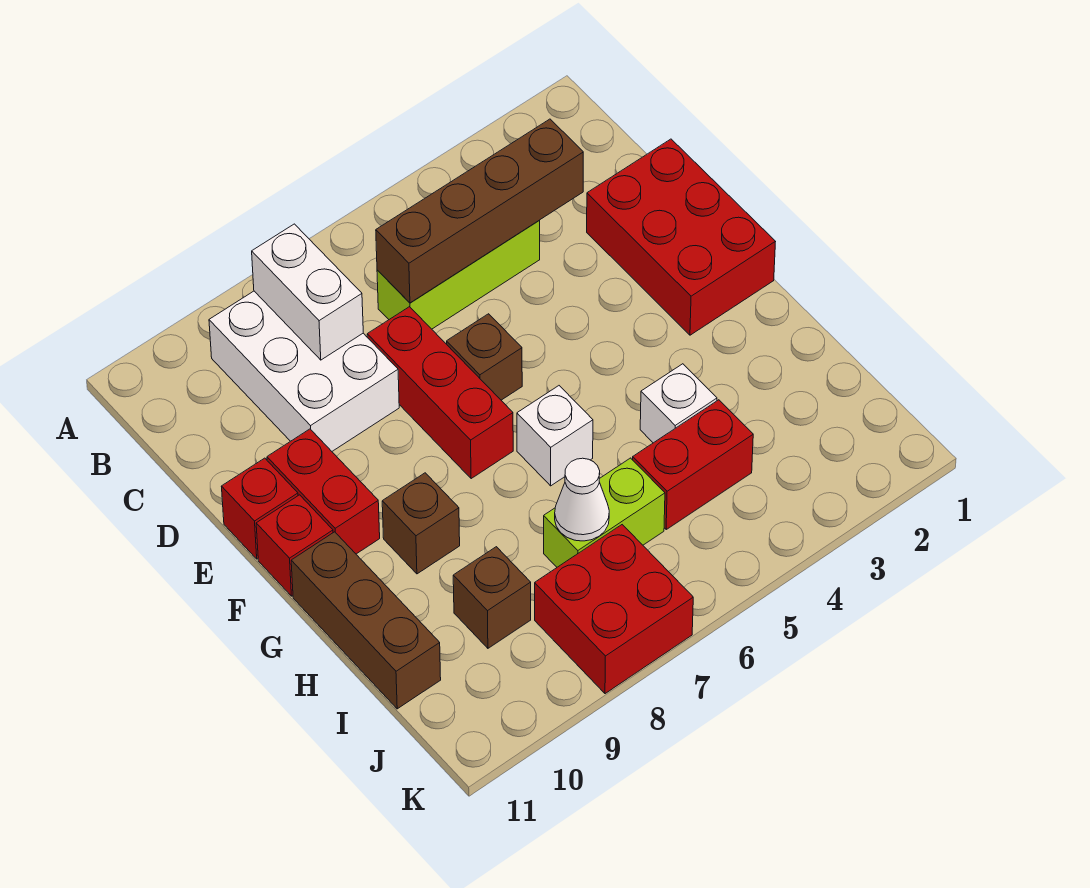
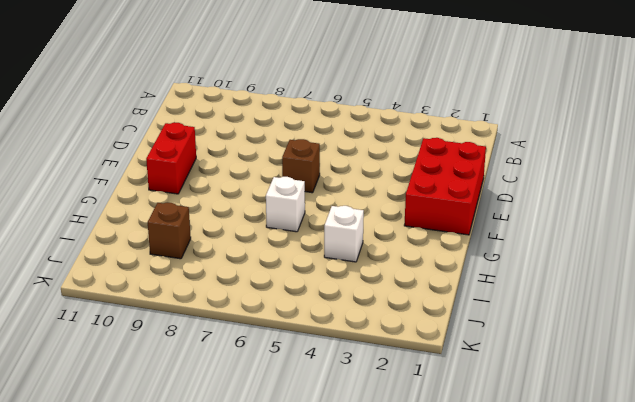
none -> white brick B8:D9 level 1
none -> lime brick C4:C6 level 1
none -> red brick D7:F7 level 1

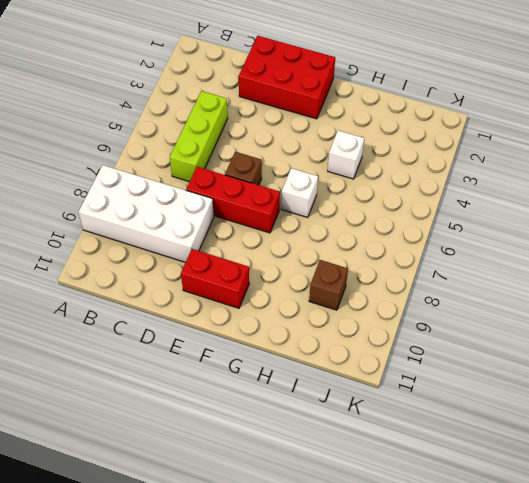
white brick A8:D9 level 1 -> white brick B8:D9 level 1
none -> red brick E11 level 1
none -> red brick F11 level 1
none -> brown brick G9 level 1

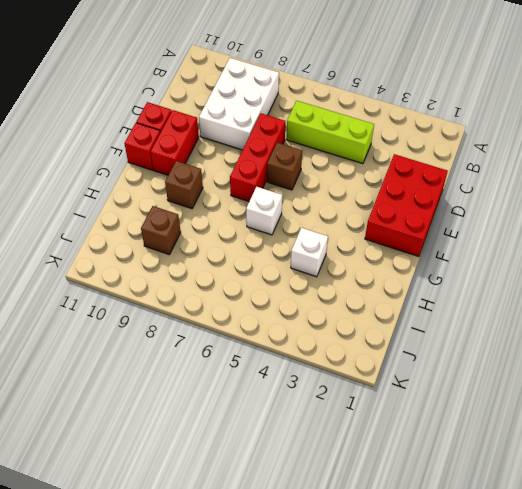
none -> brown brick G11:I11 level 1
none -> red brick I4:I5 level 1
none -> lime brick I6:I7 level 1

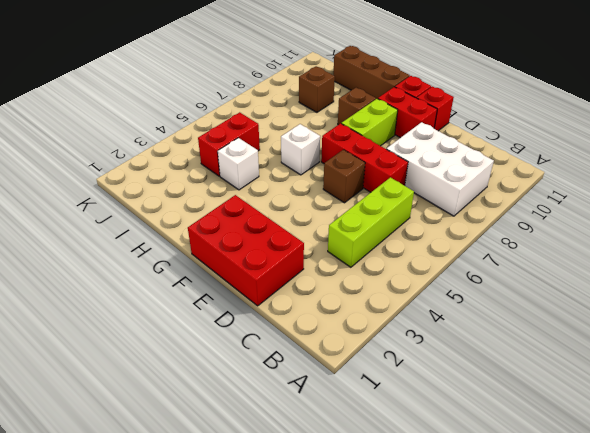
lime brick F8:F9 level 1 -> lime brick I6:I7 level 1
none -> red brick J7:K8 level 1
none -> white brick B8:C8 level 2
none -> brown brick C3:C6 level 2

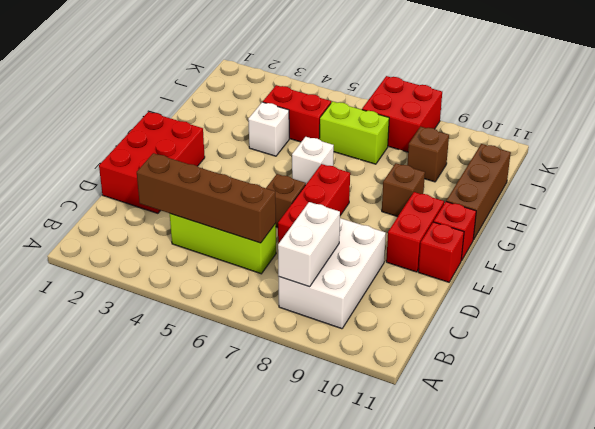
none -> white cone I7 level 2

